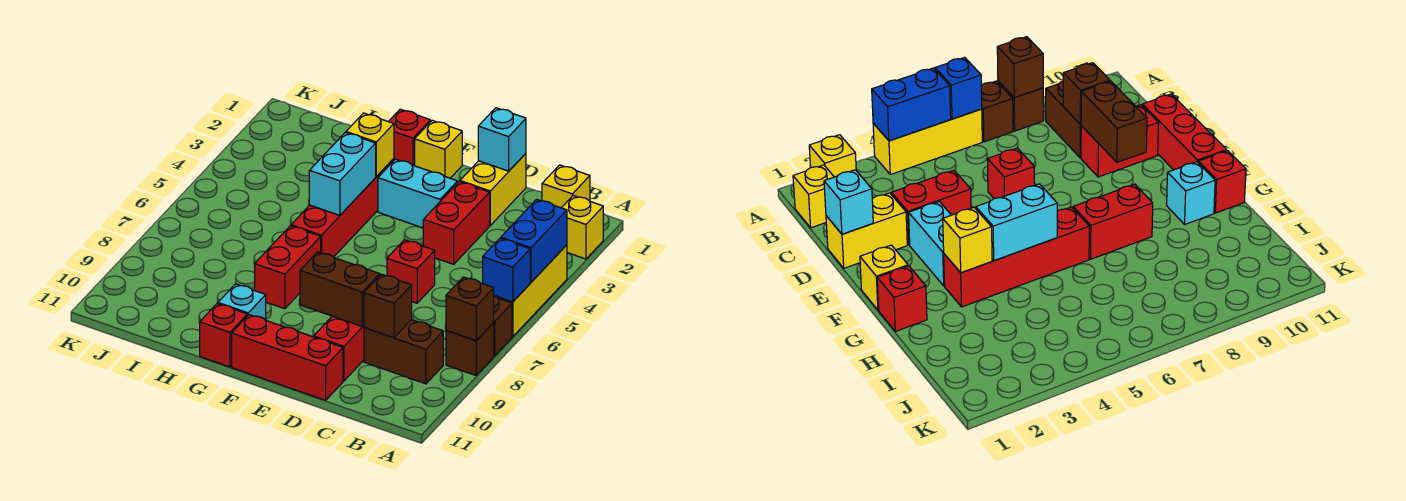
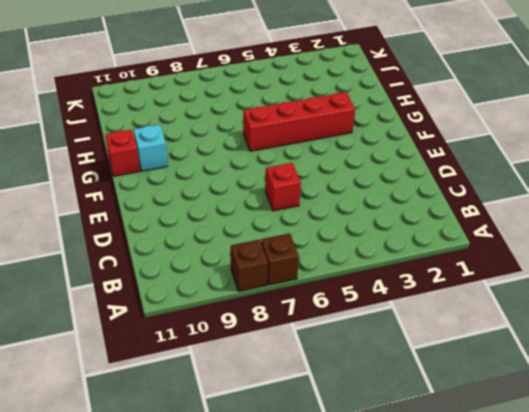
none -> yellow brick A2 level 1
none -> yellow brick A4:A6 level 1
none -> yellow brick B1 level 1

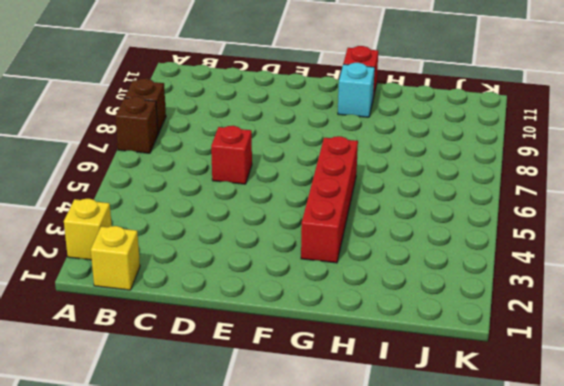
none -> yellow brick A4:A6 level 1
none -> brown brick B9:C9 level 1
none -> yellow brick D1:D2 level 1

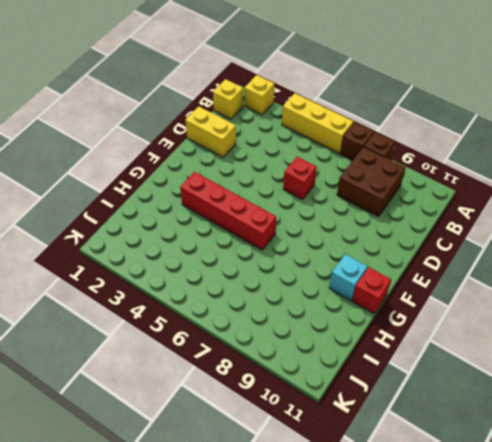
brown brick B8:C9 level 1 -> brown brick B9:C9 level 1
none -> red brick D3:D4 level 1
none -> red brick D9:D10 level 1
none -> red brick D11:F11 level 1

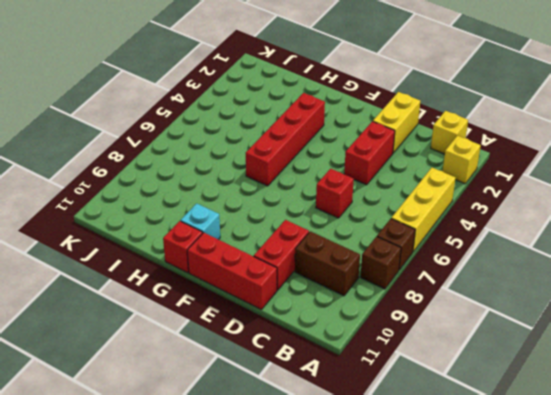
none -> cyan brick E3:F3 level 1
none -> yellow brick F1 level 1
none -> red brick G1 level 1

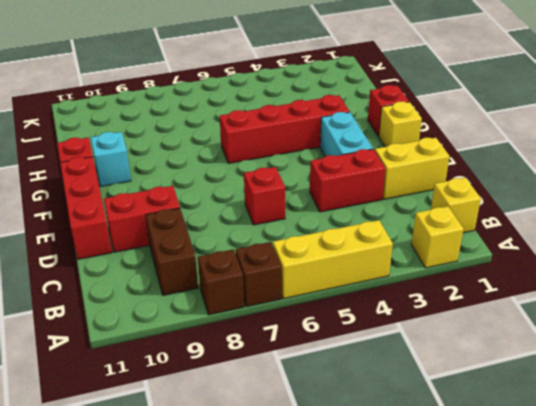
none -> red brick G7:G8 level 1
none -> blue brick A4:A5 level 2
none -> blue brick A6 level 2

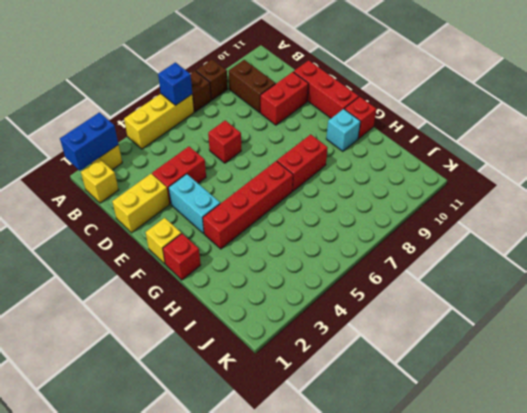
blue brick A1:A2 level 2 -> blue brick A4:A5 level 2
none -> brown brick A8 level 2
none -> brown brick C9 level 2
none -> cyan brick D1 level 2

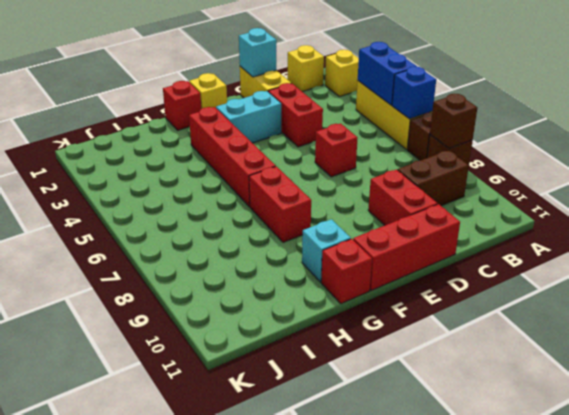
none -> brown brick C9 level 2
none -> brown brick D9:E9 level 2
none -> yellow brick G3 level 2

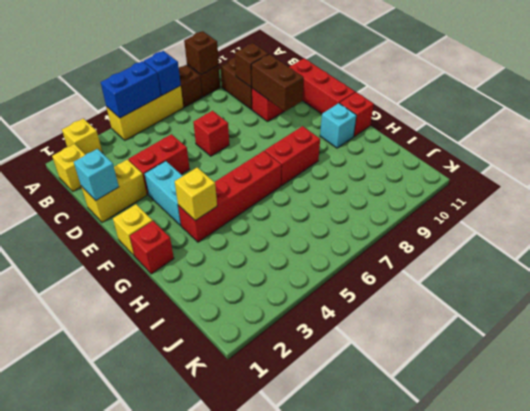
none -> cyan brick G4:G5 level 2

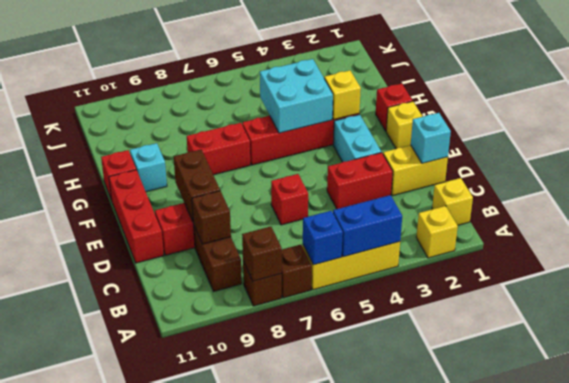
cyan brick G4:H5 level 2 -> cyan brick G4:G5 level 2

